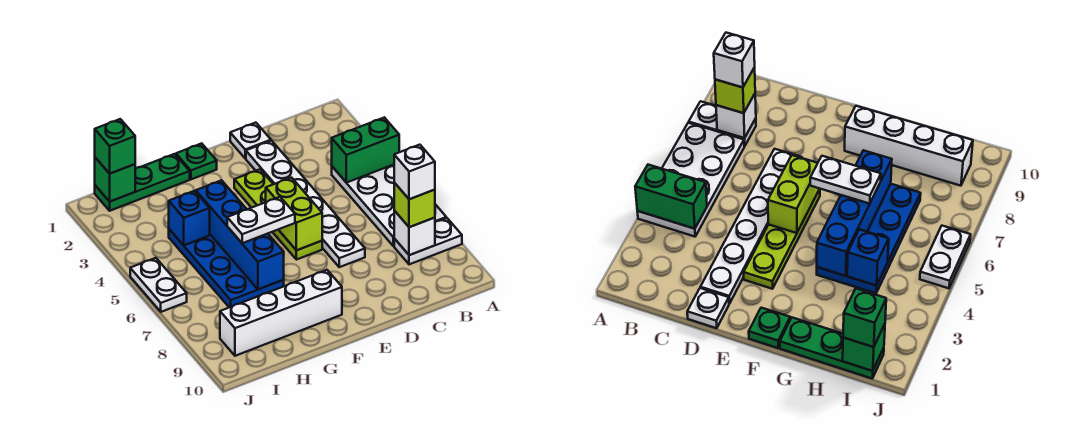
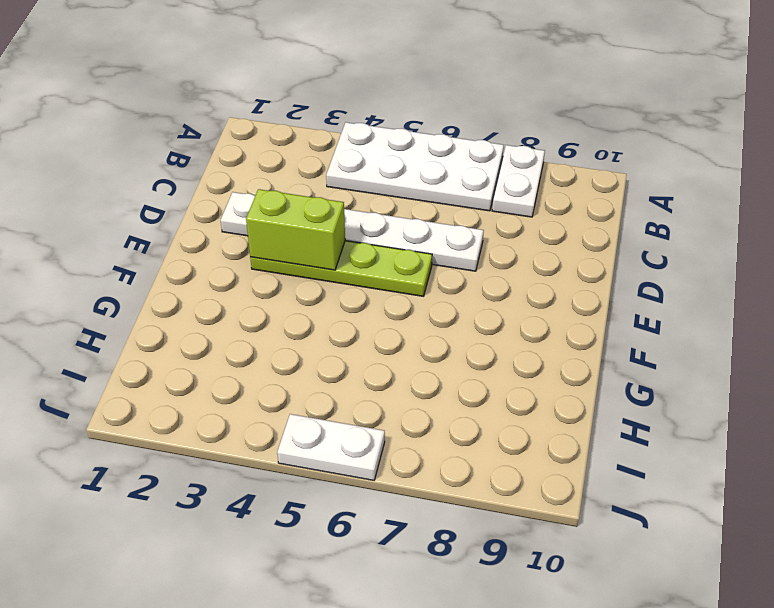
lime brick E3:E4 level 2 -> lime brick E5:E6 level 2
none -> white plate D1 level 1
none -> green plate F1 level 1
none -> white brick F9:I9 level 1

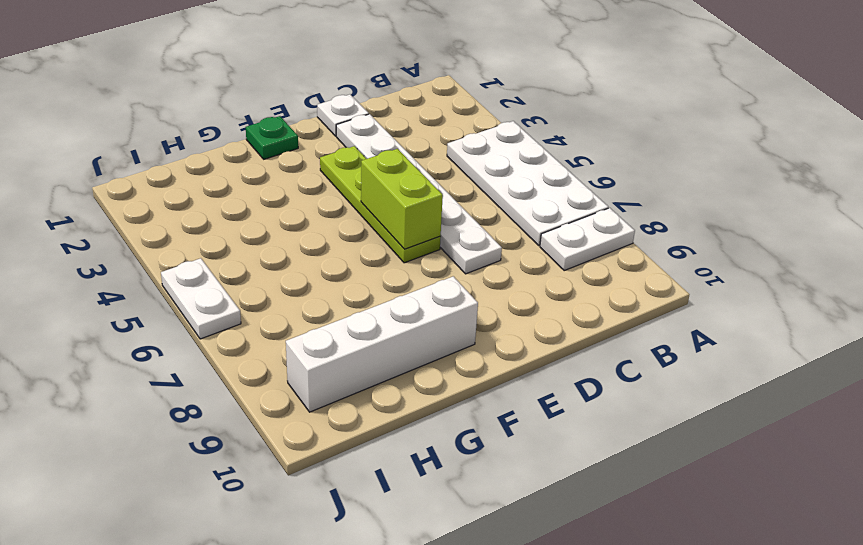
none -> green plate G1:I1 level 1
none -> blue plate G4:H7 level 1
none -> green brick A4:B4 level 2

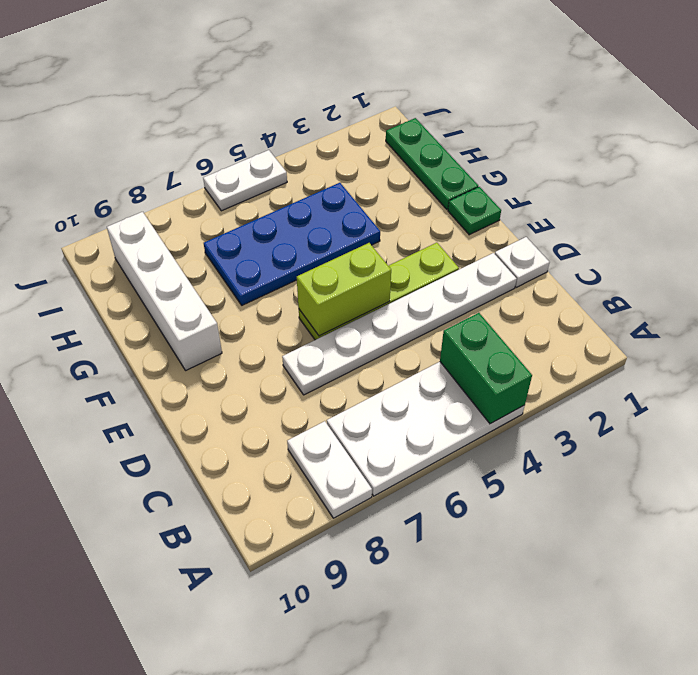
none -> white brick B8 level 2
none -> blue brick G4:G7 level 2
none -> blue brick H4 level 2

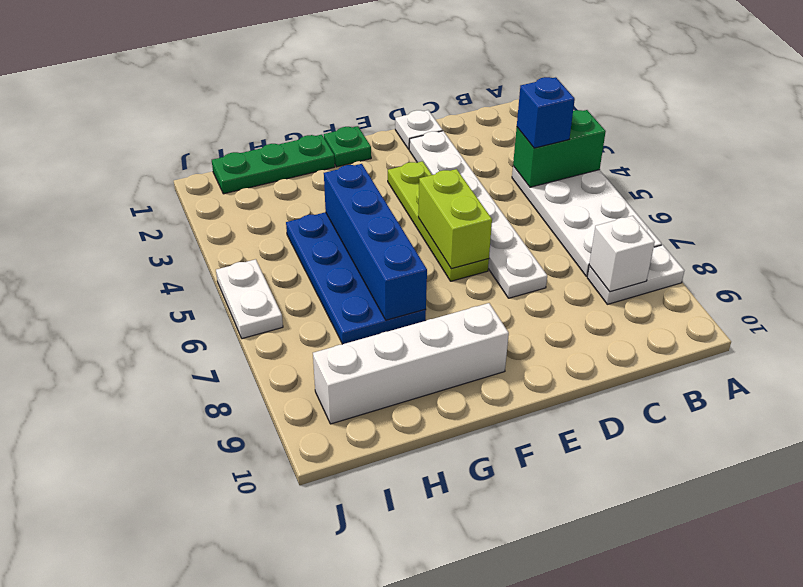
blue brick B4 level 3 -> blue brick H4 level 2
none -> green brick I1 level 2
none -> lime brick B8 level 3
none -> white plate F6:G6 level 3

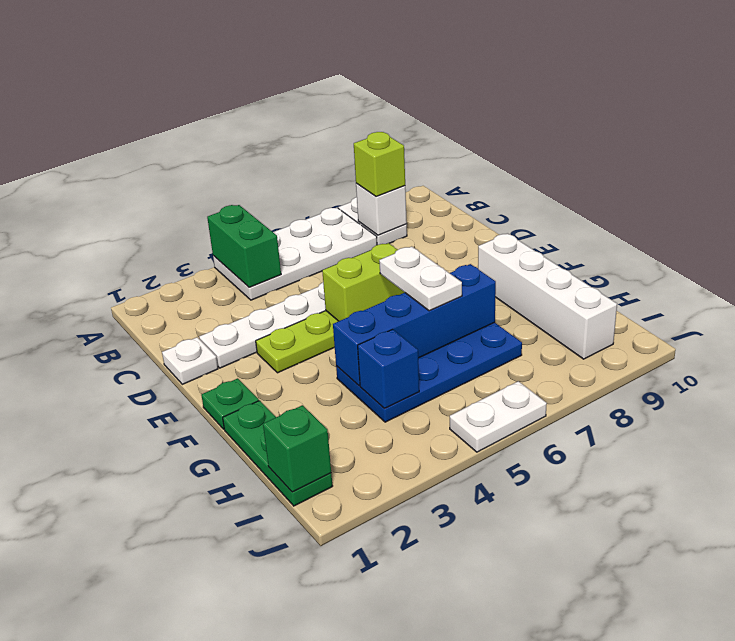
none -> green brick I1 level 3
none -> white brick B8 level 4

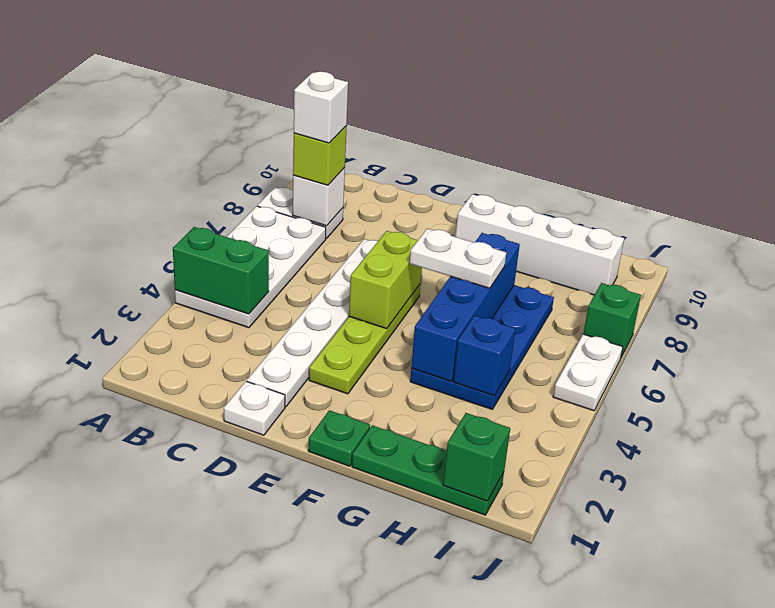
green brick J7 level 1 -> green brick I1 level 3

